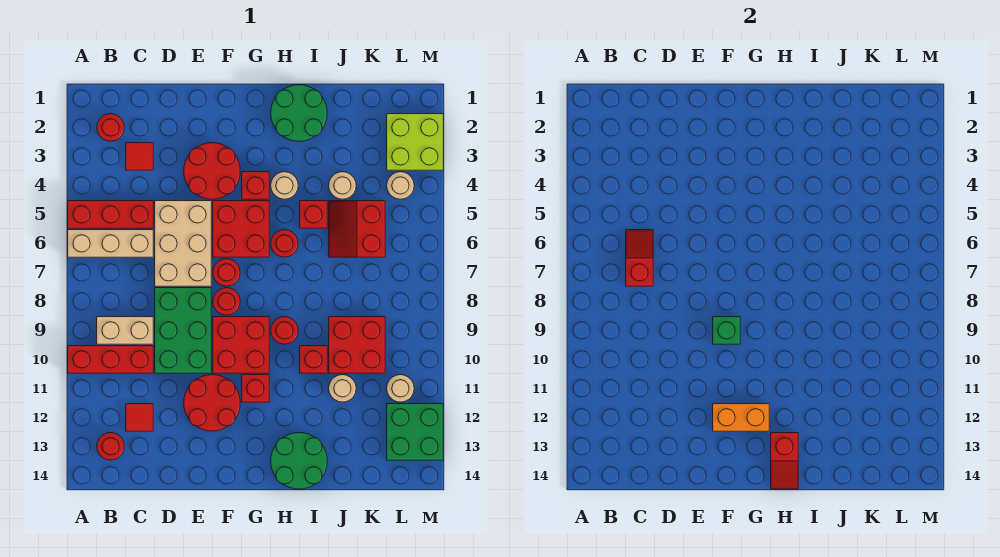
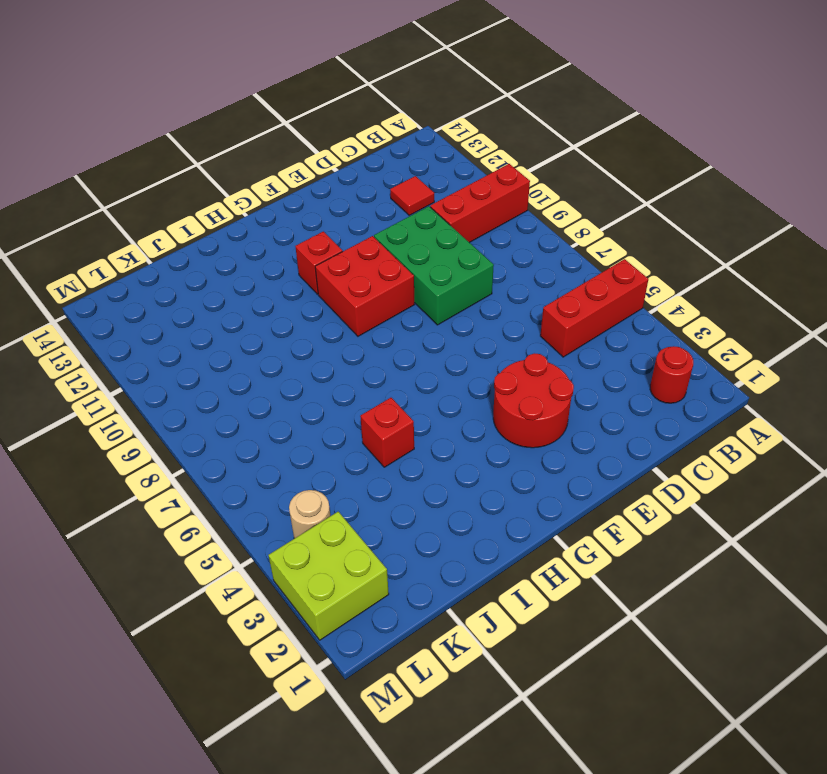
none -> tan brick A6:C6 level 1
none -> tan brick B9:C9 level 1
none -> red round brick B13 level 1
none -> red tile C3 level 1

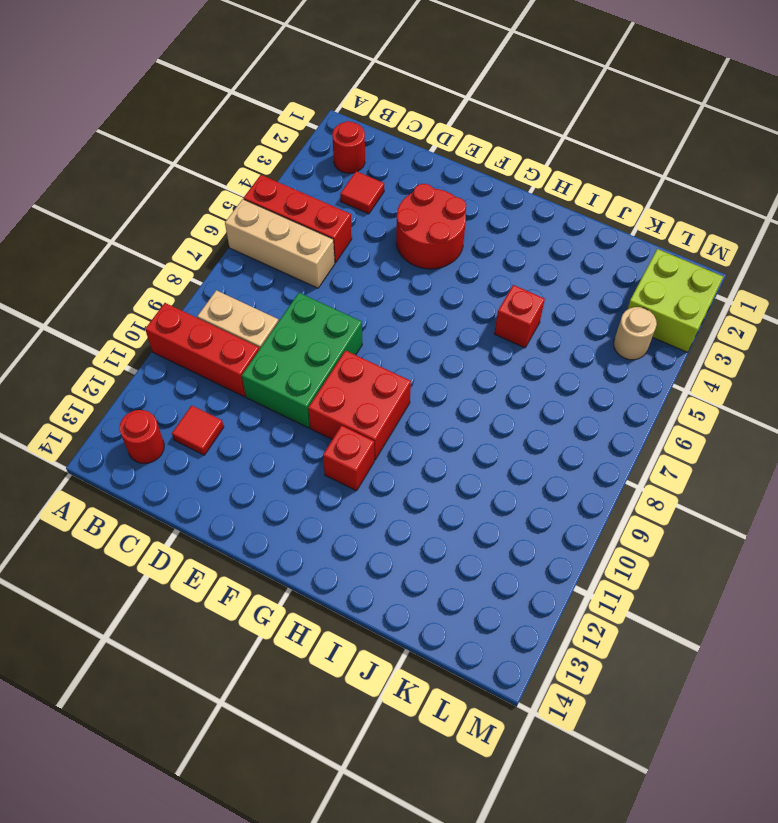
none -> tan brick D5:E7 level 1
none -> red round brick E11:F12 level 1
none -> red brick F5:G6 level 1
none -> red round brick F7 level 1

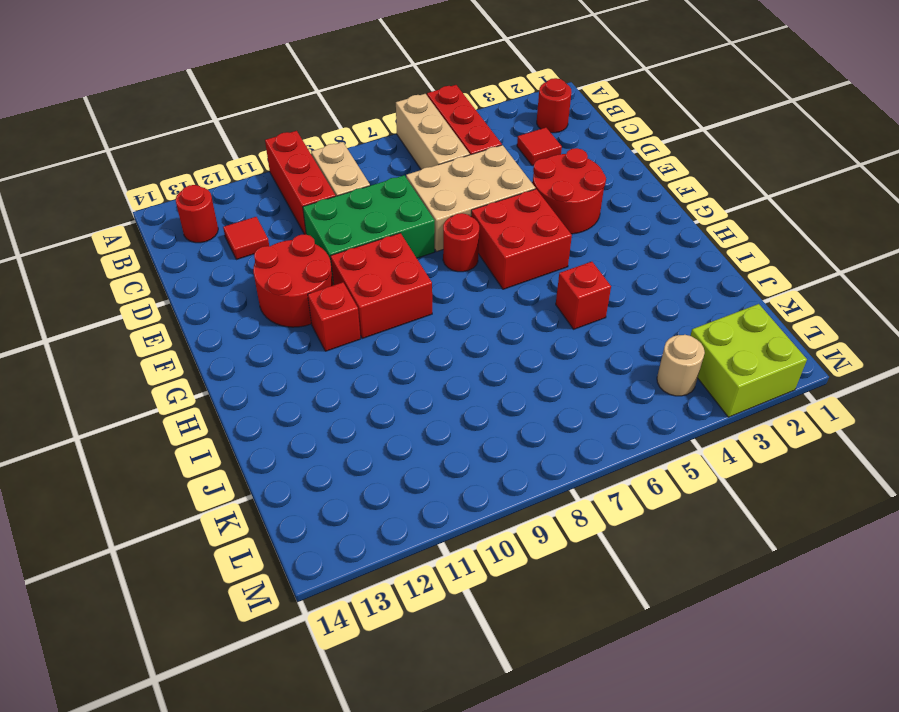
none -> red round brick F8 level 1
none -> red brick G4 level 1
none -> green round brick H1:I2 level 1
none -> tan round brick H4 level 1

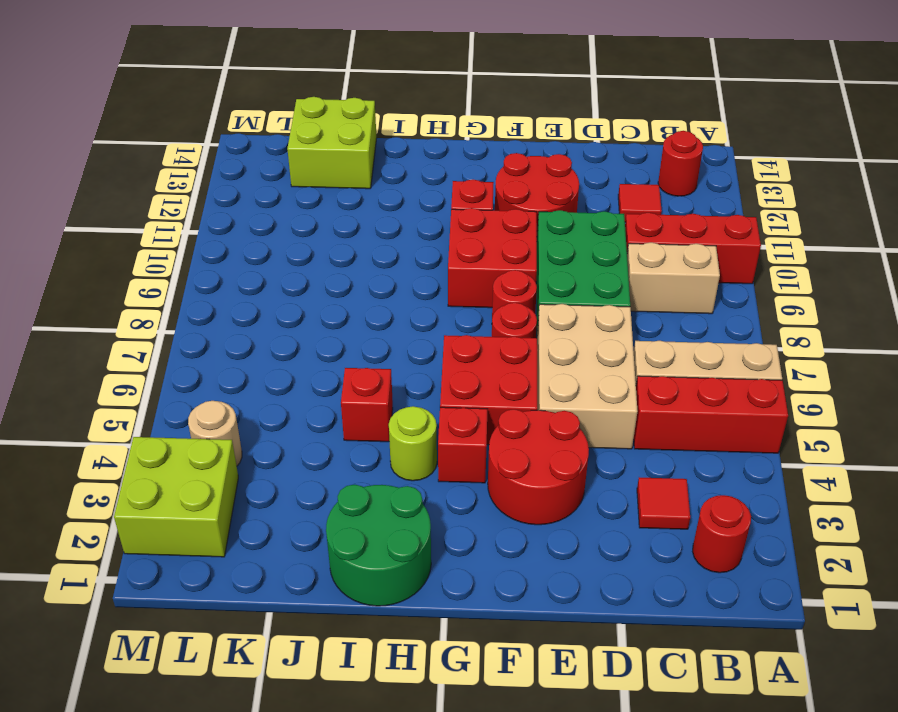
lime round brick H4 level 1 -> tan round brick H4 level 1
lime brick J13:K14 level 1 -> none
none -> red round brick H6 level 1
none -> red round brick H9 level 1
none -> green round brick H13:I14 level 1
none -> red brick I10 level 1

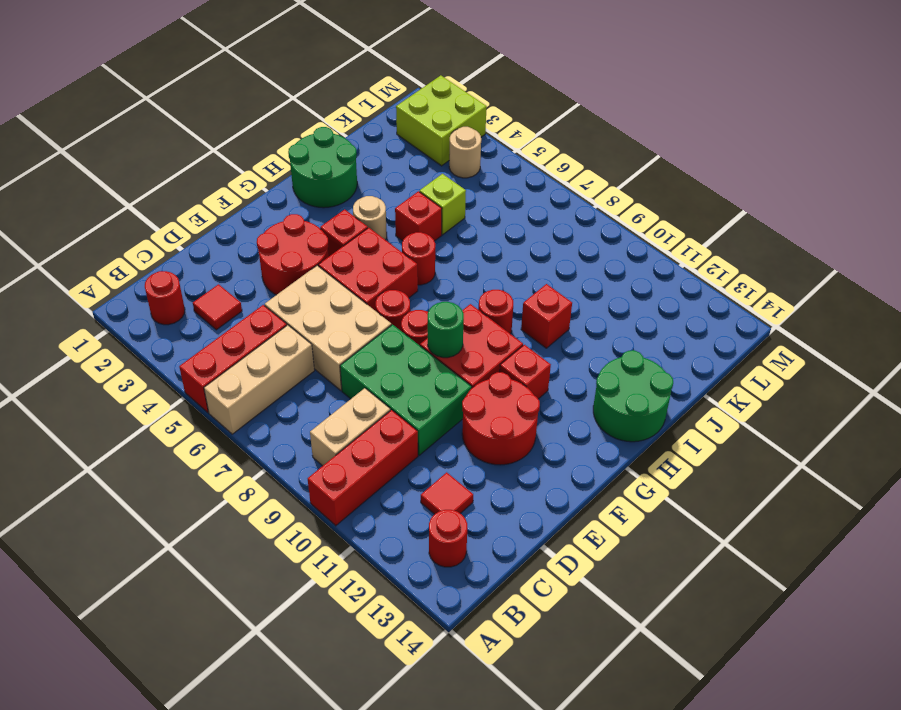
green round brick F9 level 2 -> green brick F9 level 2
lime brick J5 level 1 -> red slope J5:K6 level 1 top K
none -> tan round brick J4 level 1
none -> red brick J9:K10 level 1
none -> tan round brick J11 level 1
none -> tan round brick L11 level 1

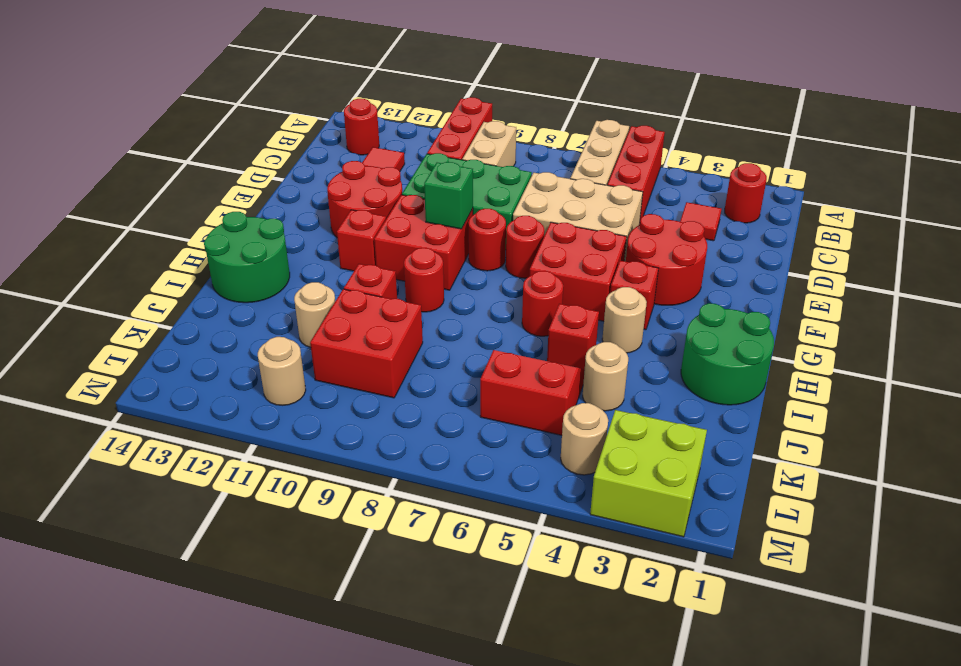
none -> green brick L12:M13 level 1
none -> red slope C6:C7 level 2 top 7
none -> orange brick F12:G12 level 2
none -> red slope H13:H14 level 2 top 13

